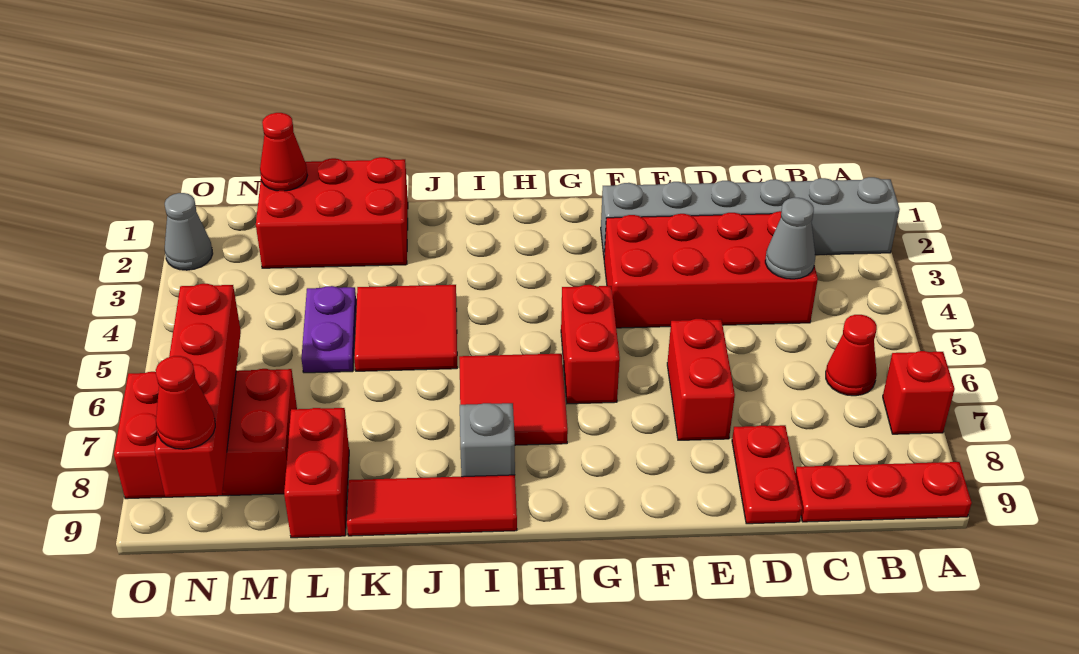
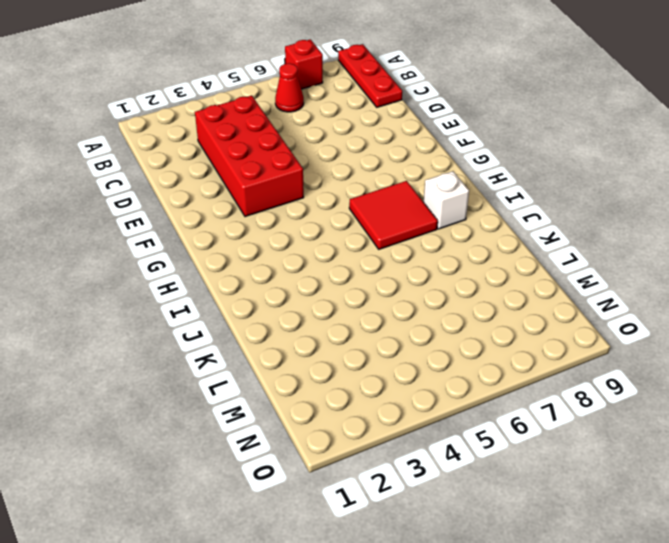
white brick I8 level 1 -> grey brick I8 level 1
none -> grey brick A2:F2 level 1
none -> red plate D8:D9 level 1
none -> red brick E6:E7 level 1

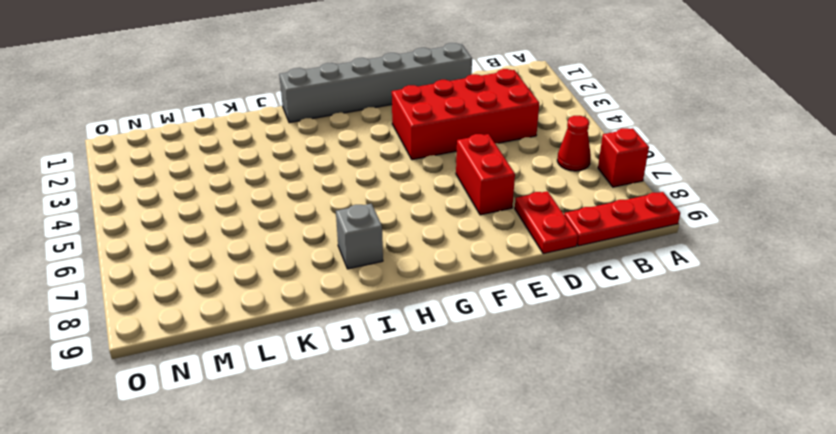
grey brick D1:I1 level 1 -> grey brick A2:F2 level 1
none -> red brick G5:G6 level 1
none -> red tile H6:I7 level 1
none -> red tile I9:K9 level 1

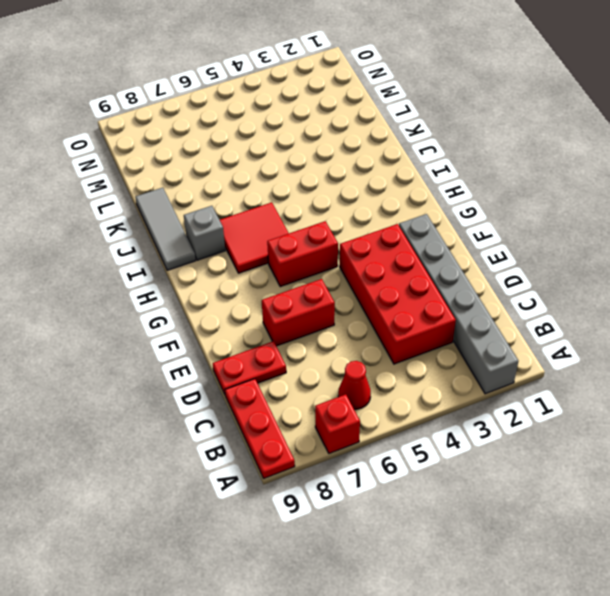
grey tile I9:K9 level 1 -> red tile I9:K9 level 1
none -> red tile J4:K5 level 1
none -> red brick K1:M2 level 1
none -> purple plate L4:L5 level 1

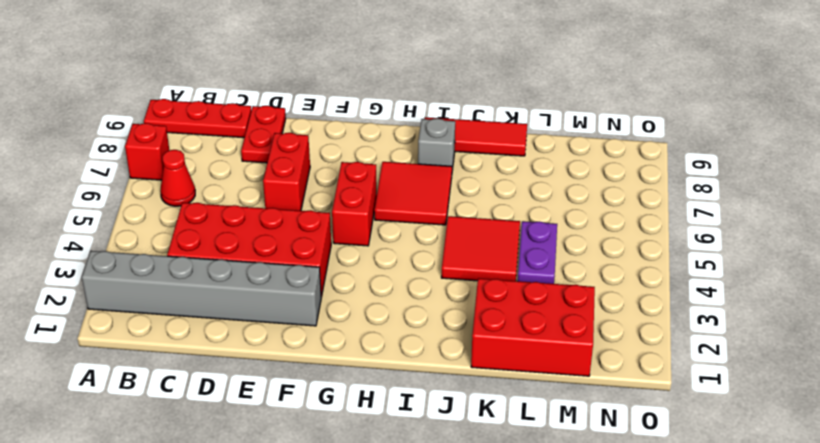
none -> red brick L8:L9 level 1
none -> red brick M7:O8 level 1
none -> grey cone O2 level 1

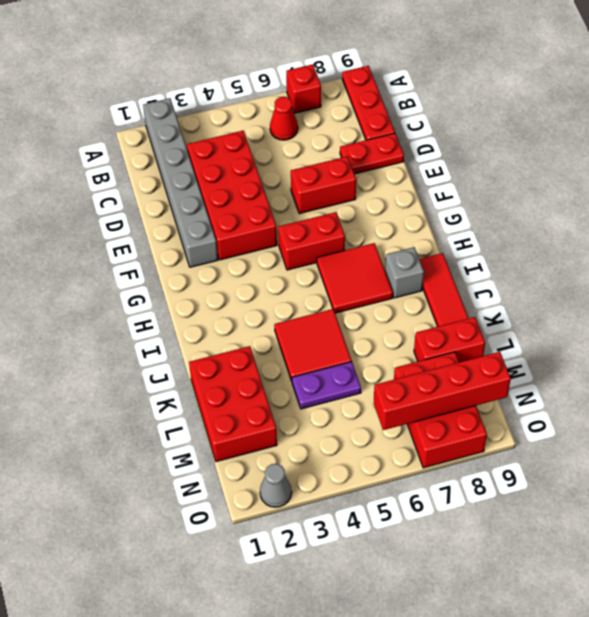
none -> grey cone C4 level 2
none -> red cone M1 level 2
none -> red cone N9 level 3

